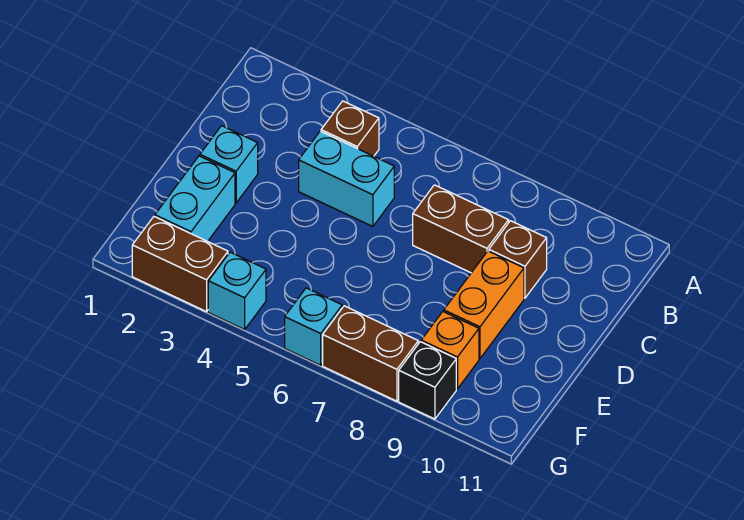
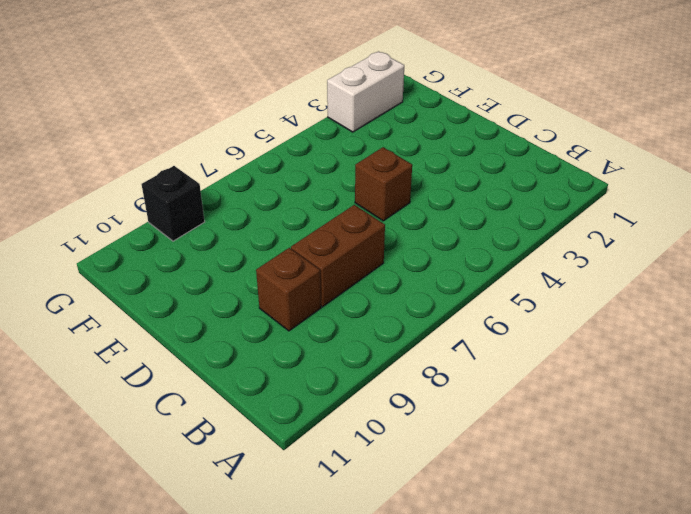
brown brick D5 level 1 -> brown brick B4 level 1
white brick G2:G3 level 1 -> brown brick G2:G3 level 1
none -> cyan brick C4:C5 level 1
none -> cyan brick D2 level 1
none -> orange brick D9:E9 level 1

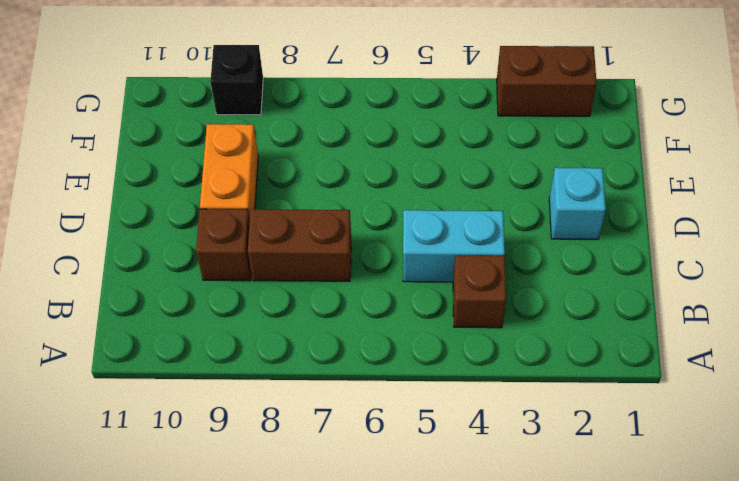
none -> cyan brick E2:F2 level 1
none -> orange brick F9 level 1
none -> cyan brick G4 level 1

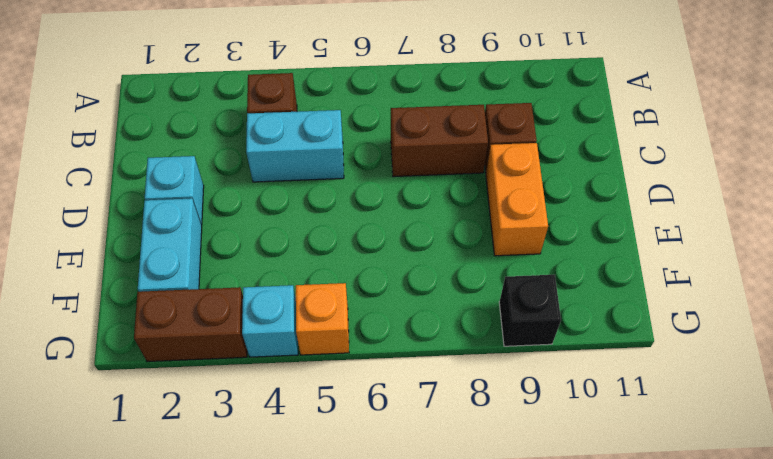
orange brick G5 level 1 -> orange brick F9 level 1
none -> cyan brick G6 level 1
none -> brown brick G7:G8 level 1

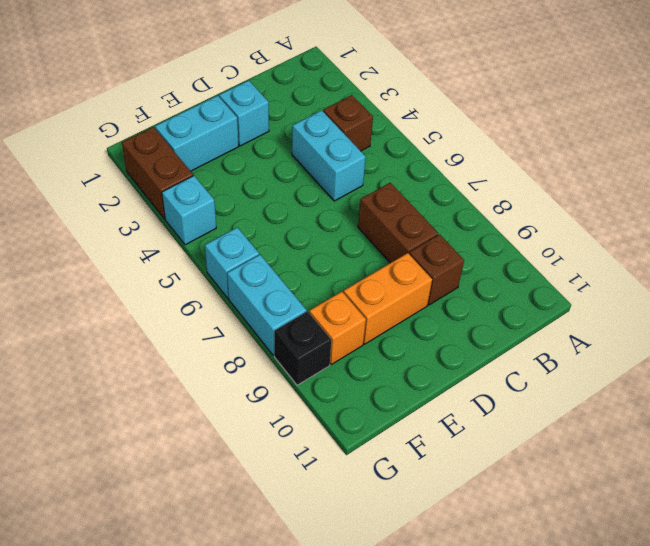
cyan brick G7:G8 level 1 -> brown brick G7:G8 level 1

